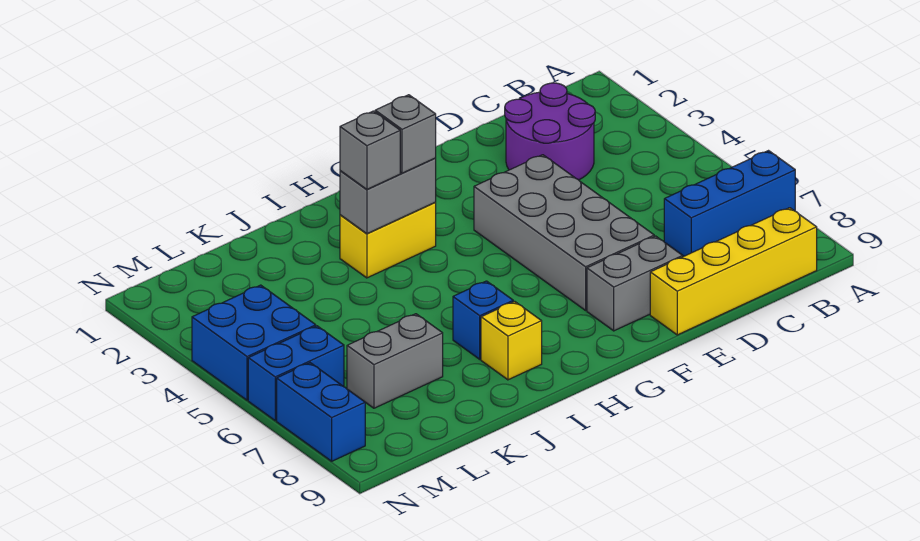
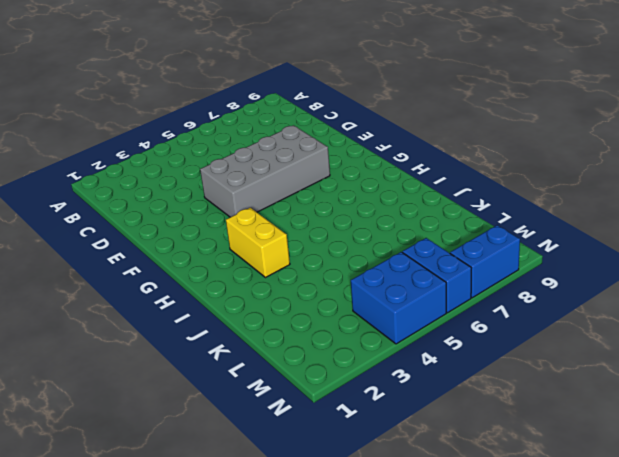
none -> blue brick A7:C7 level 1
none -> yellow brick B9:E9 level 1
none -> purple round brick C2:D3 level 1

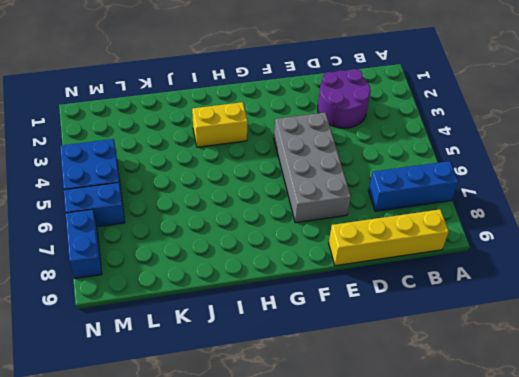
none -> grey brick E8:F8 level 1
none -> blue brick I7 level 1
none -> yellow brick I8 level 1

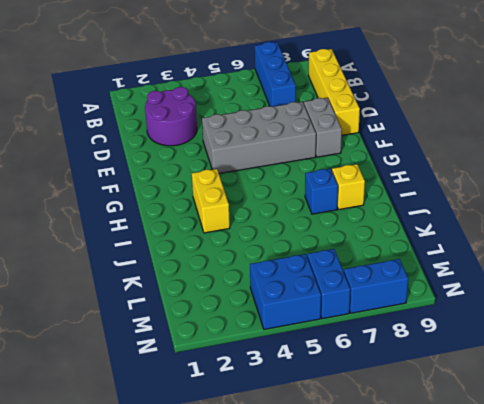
none -> grey brick K7:L7 level 1
none -> grey brick H3:I3 level 2
none -> grey brick H3 level 3

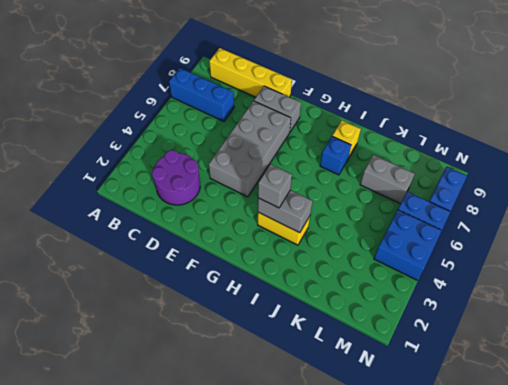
none -> grey brick I3 level 3

